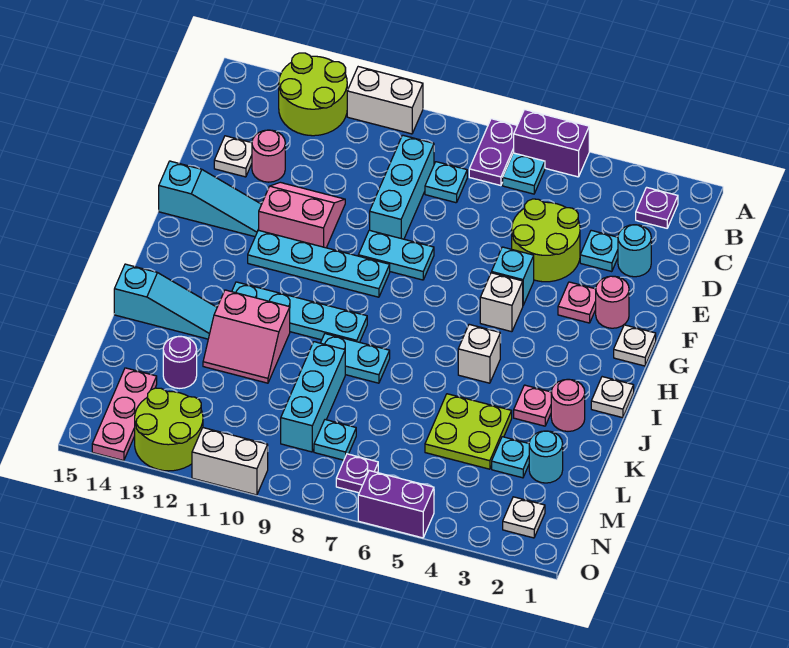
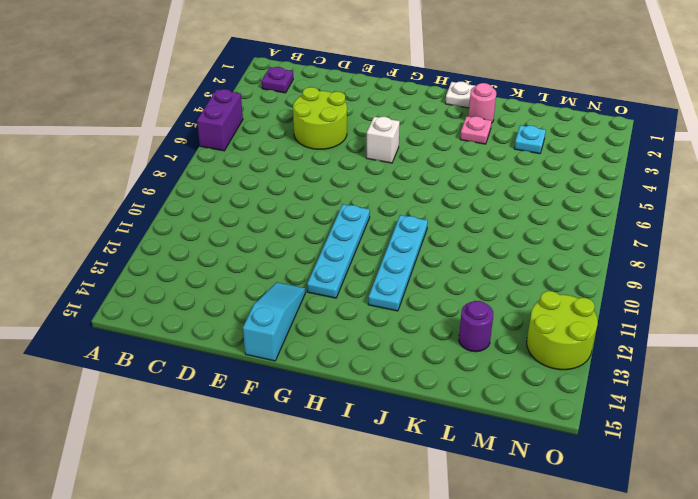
none -> purple plate A7:B7 level 1
none -> white brick A10:A11 level 1
none -> lime round brick A12:B13 level 1
none -> cyan plate B6 level 1

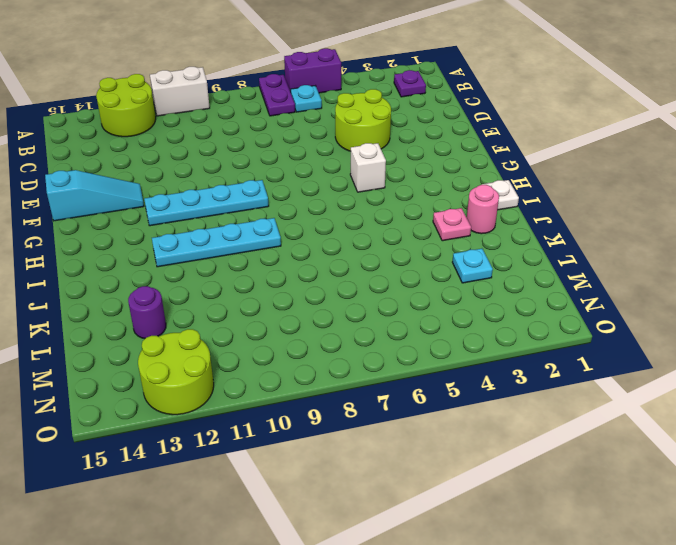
none -> cyan plate C8 level 1
none -> cyan brick C9:E9 level 1
none -> cyan round brick D2 level 1
none -> cyan plate D3 level 1

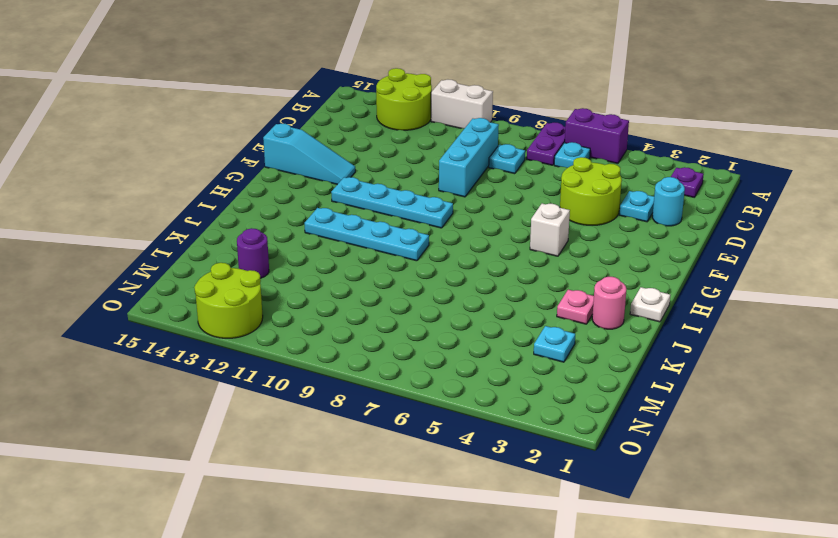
none -> pink round brick D13 level 1
none -> white plate D14 level 1
none -> pink slope E11:F12 level 1 top F
none -> pink round brick F2 level 1

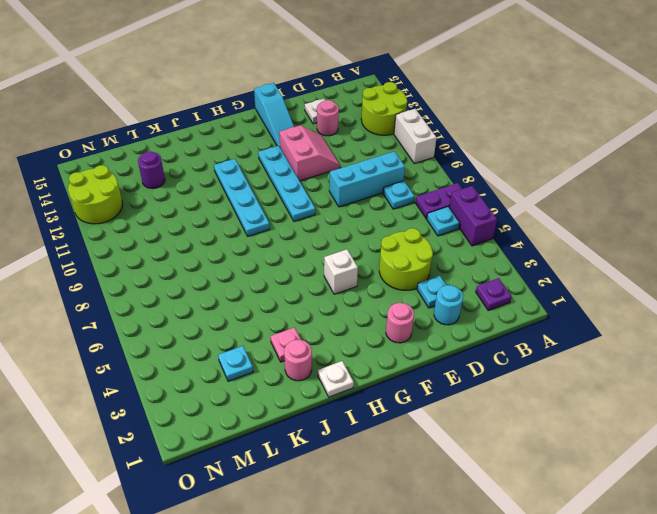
none -> pink plate F3 level 1
none -> cyan brick F5 level 1
none -> cyan plate F8:F9 level 1
none -> white plate G1 level 1

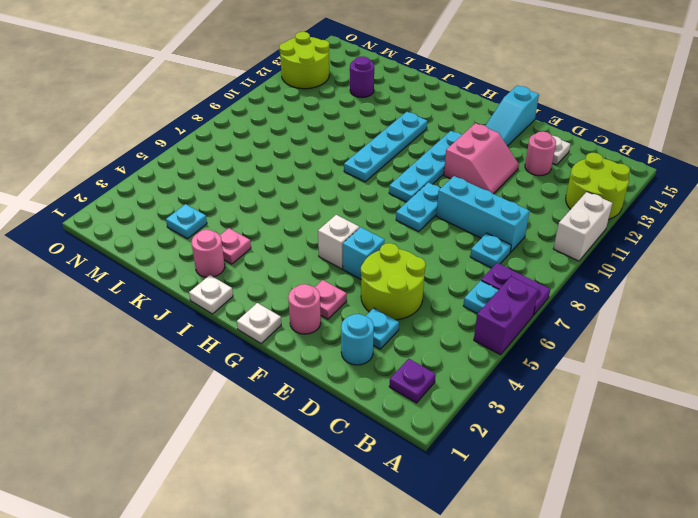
none -> white brick I5 level 1
none -> cyan plate J8:J9 level 1
none -> pink slope J11:K12 level 1 top J
none -> cyan slope J13:J15 level 1 top 15

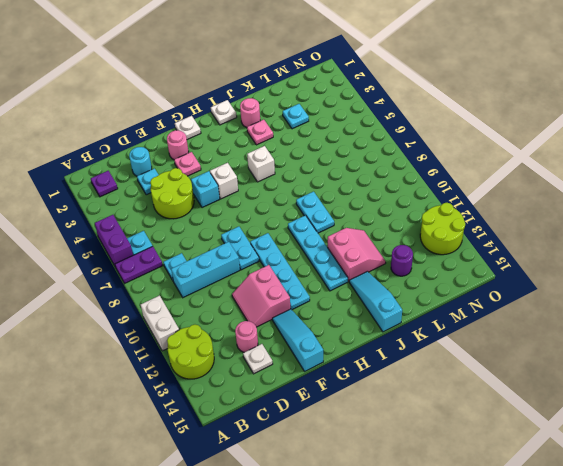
none -> lime plate K4:L5 level 1
none -> cyan brick K9:M9 level 1
none -> cyan round brick L2 level 1
none -> cyan plate M8 level 1

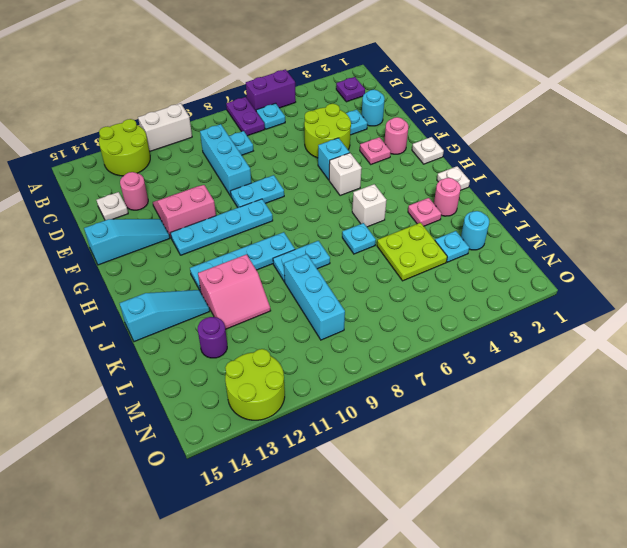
cyan plate J6 level 1 -> cyan plate M8 level 1
none -> pink plate M14:O14 level 1
none -> white plate N2 level 1
none -> purple plate N7 level 1
none -> purple brick O5:O6 level 1

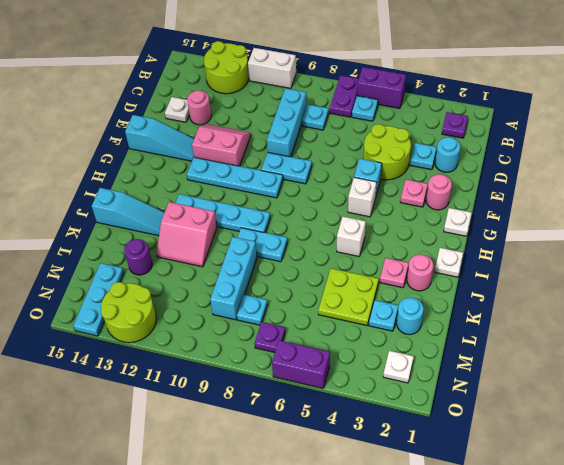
cyan plate M14:O14 level 1 -> pink plate M14:O14 level 1
none -> white brick O10:O11 level 1

